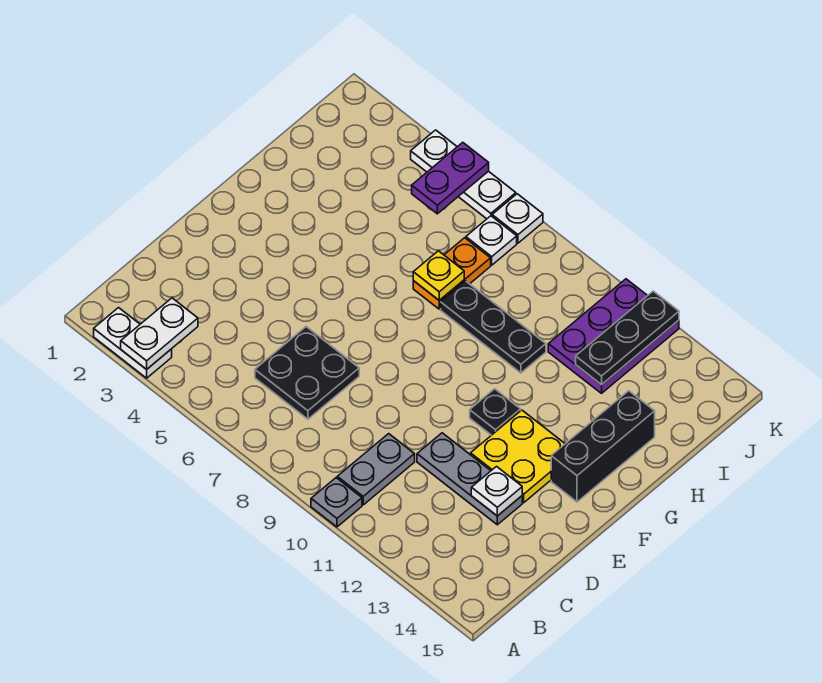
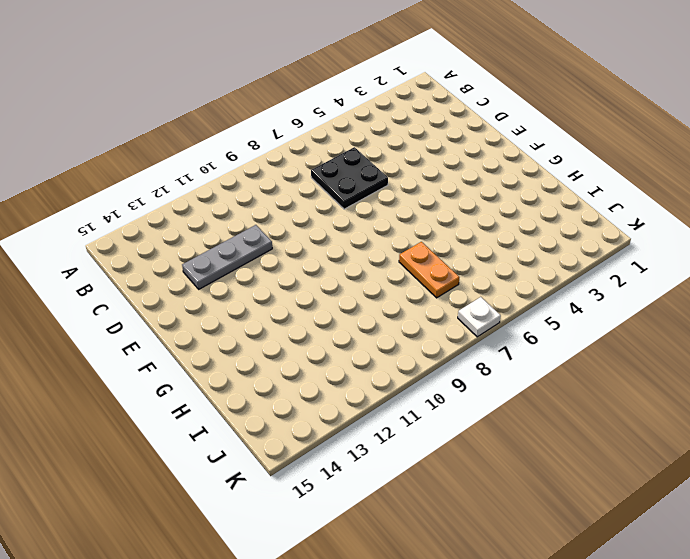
none -> white plate A2:A3 level 1
none -> grey plate A10 level 1
none -> grey plate B10:C10 level 1

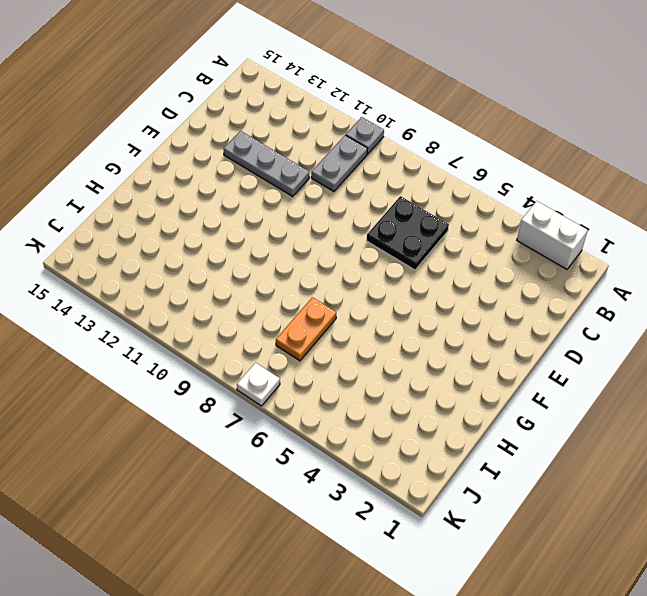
white brick A2:A3 level 1 -> white plate A2:A3 level 1
none -> yellow plate E12:F13 level 1
none -> black plate F11 level 1
none -> black brick F14:H14 level 1

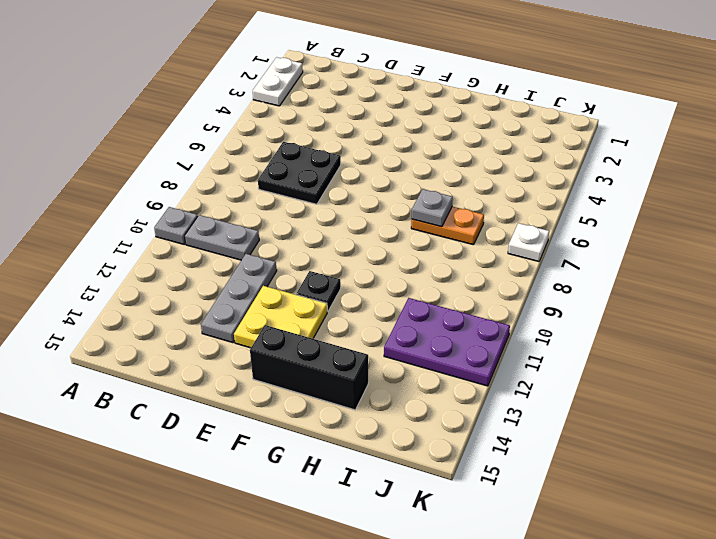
grey plate H7 level 2 -> yellow plate H7 level 2
none -> black plate H8:H10 level 1
none -> white plate J7 level 1
none -> white plate K4:K6 level 1

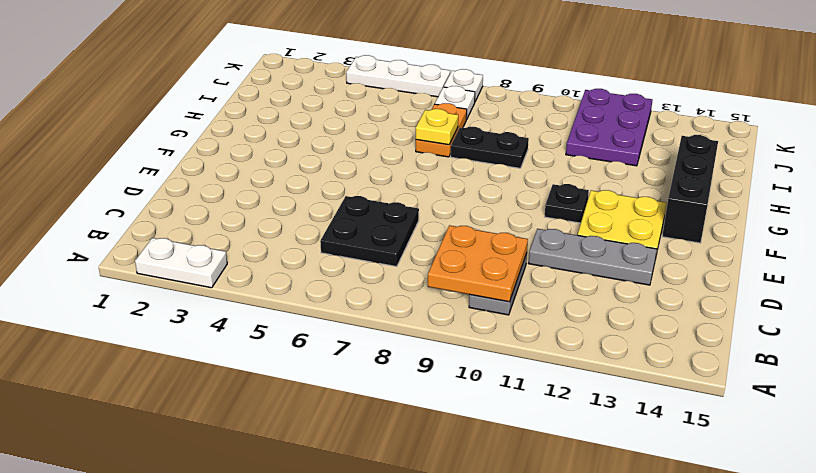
orange plate B9:C10 level 2 -> none
black plate H8:H9 level 1 -> black plate H8:H10 level 1
none -> grey plate A10 level 1
none -> white plate A3:B3 level 2
none -> white plate D13 level 2

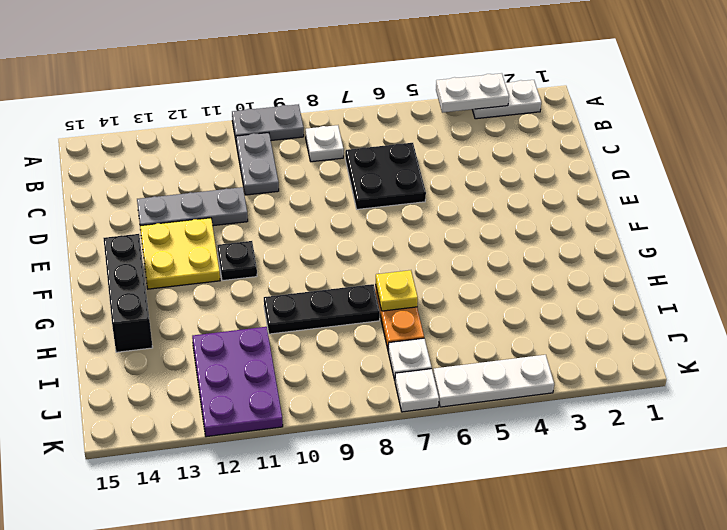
white plate A3:A4 level 2 -> white plate A3:B3 level 2
grey plate A9:A10 level 1 -> grey plate A10 level 1
white plate B8 level 1 -> white plate D13 level 2
none -> black plate I12:K12 level 2
none -> purple plate J5:K5 level 2

